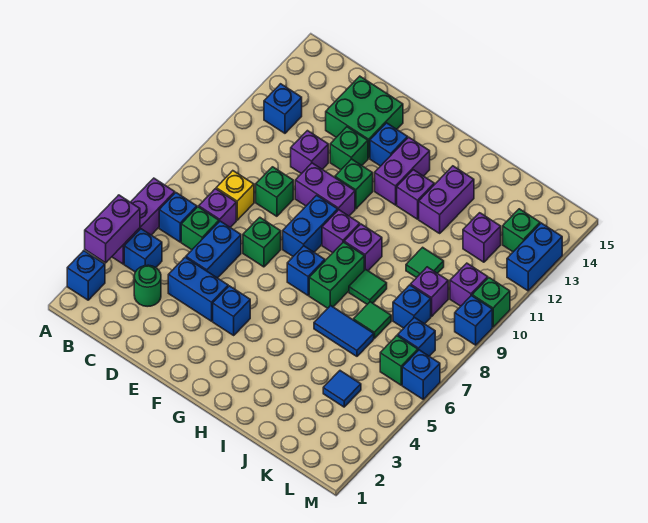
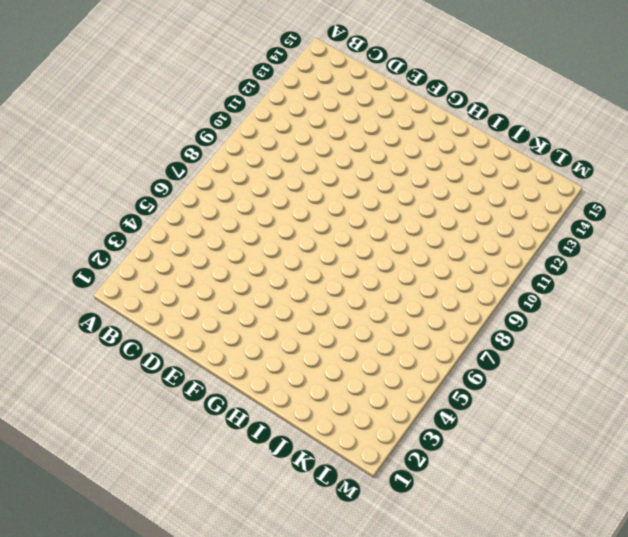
none -> blue brick A2 level 1
none -> purple brick A4:A6 level 1
none -> blue brick B4 level 1
none -> blue brick B6 level 1

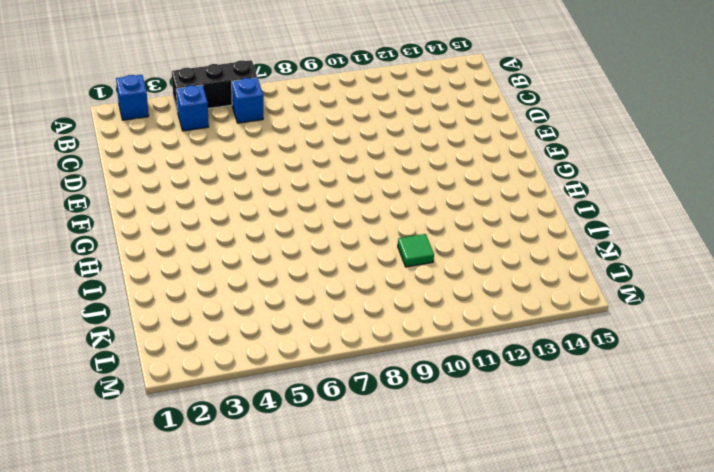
black brick A4:A6 level 1 -> purple brick A4:A6 level 1
none -> blue brick B12 level 1
none -> green round brick C3 level 1
none -> green brick C6 level 1
none -> purple brick C7 level 1

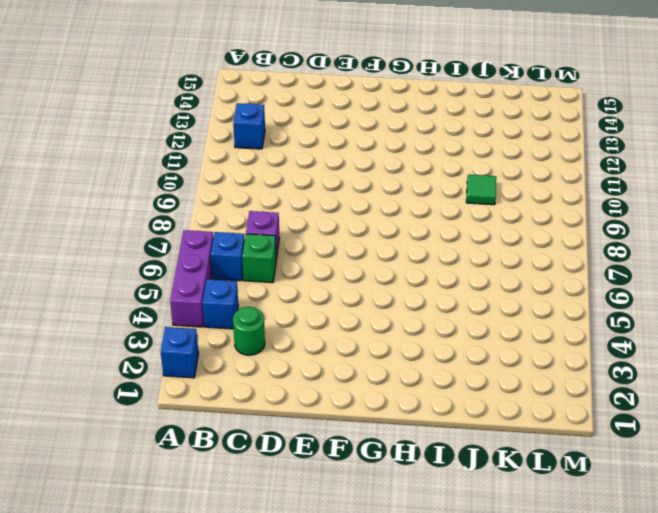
none -> yellow brick C8 level 1
none -> blue brick D4:E4 level 1
none -> blue brick D5:D6 level 1
none -> green brick D9 level 1

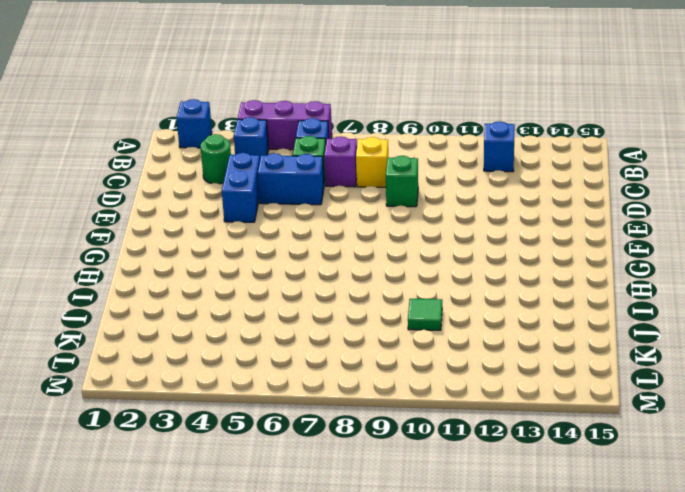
none -> purple brick D11 level 1
none -> green brick D13:E14 level 1
none -> green brick E7 level 1
none -> purple brick E10:F10 level 1

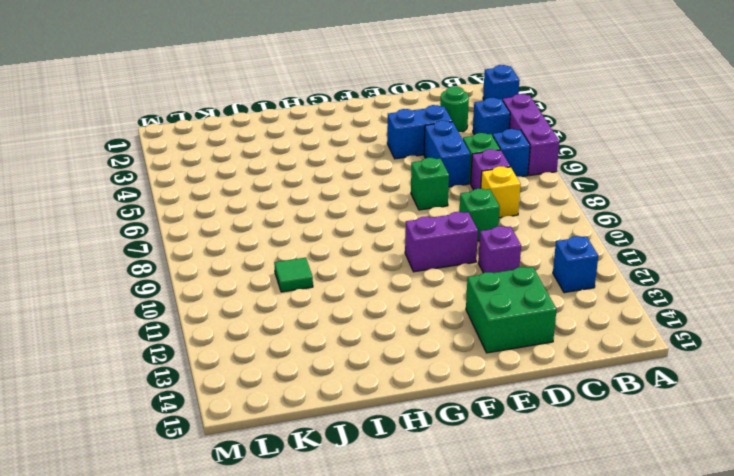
none -> green brick E12 level 1
none -> blue brick F4 level 1
none -> blue brick F8:F9 level 1
none -> green brick F11 level 1

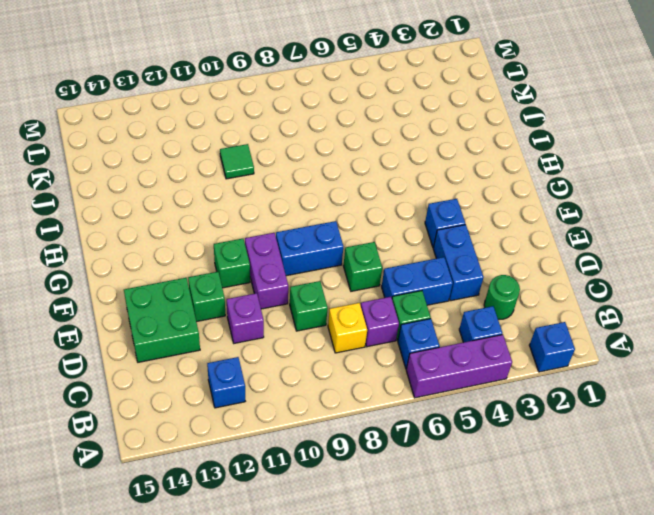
none -> blue brick F13 level 1
none -> blue brick G7 level 1
none -> purple brick G9 level 1
none -> purple brick G12:G13 level 1

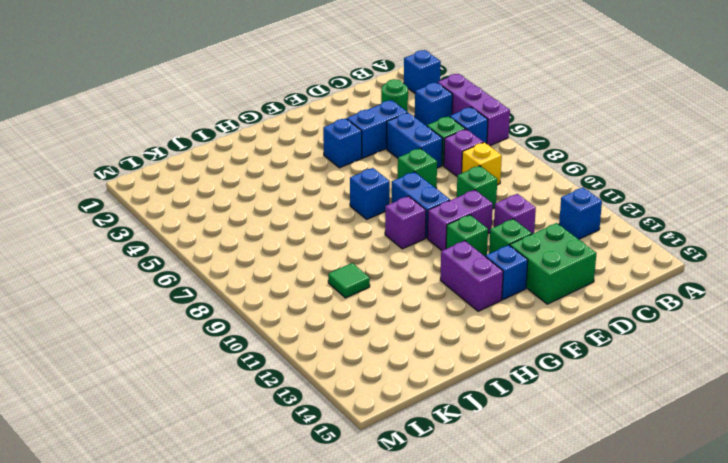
none -> green brick H7:H8 level 1
none -> purple brick H9 level 1
none -> purple brick H12 level 1
none -> blue tile I6:J6 level 1

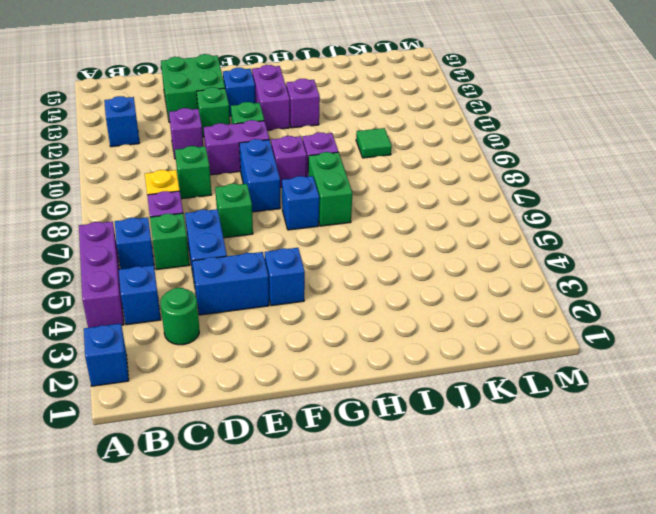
none -> blue tile I6:J6 level 1
none -> green tile I8 level 1
none -> purple brick I12:I13 level 1
none -> green tile J7 level 1

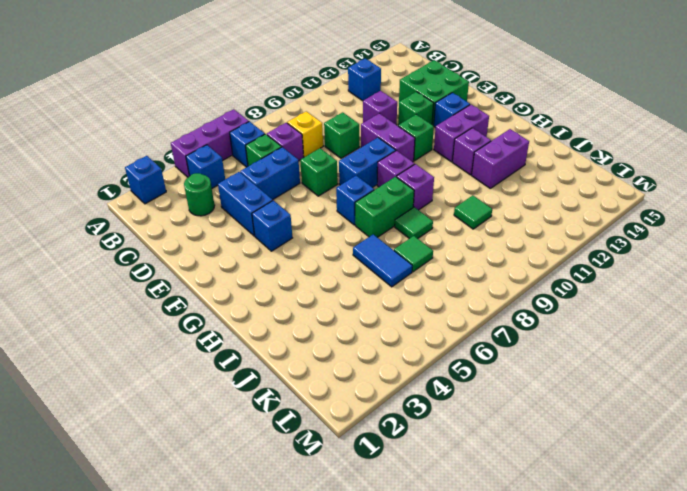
none -> blue tile K4 level 1
none -> blue brick K8 level 1
none -> purple brick K9 level 1
none -> purple brick K12 level 1

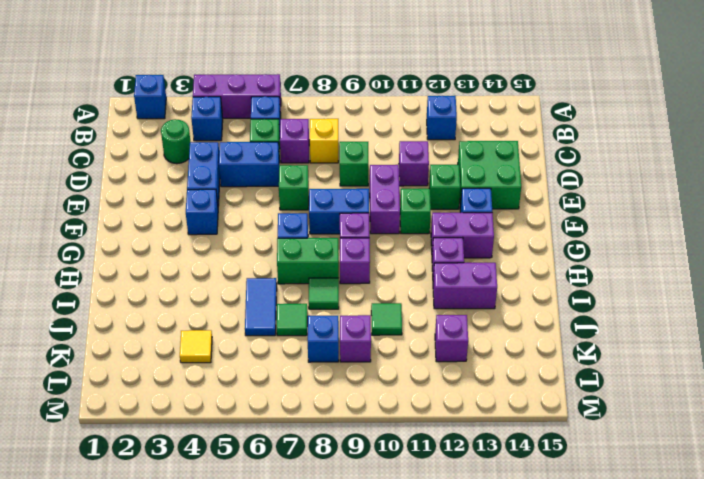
yellow tile K4 level 1 -> blue tile K4 level 1
none -> green brick L6 level 1
none -> blue brick L7 level 1
none -> purple brick L10 level 1
none -> green brick L13 level 1

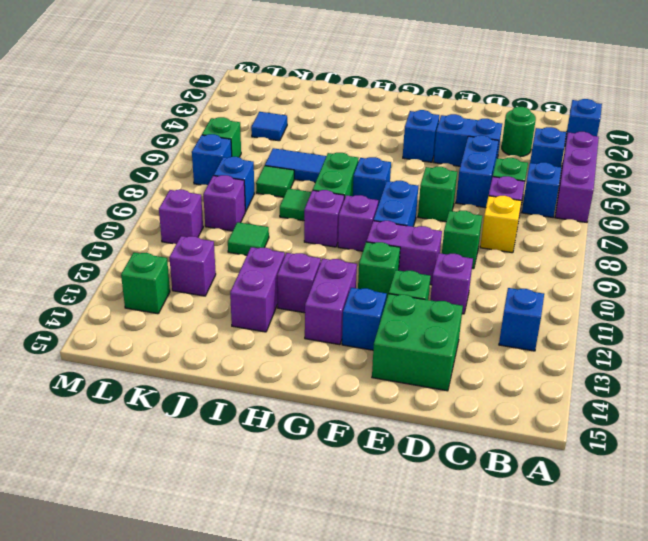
none -> blue brick M6 level 1
none -> blue brick M9 level 1
none -> green brick M10 level 1
none -> blue brick M12:M13 level 1

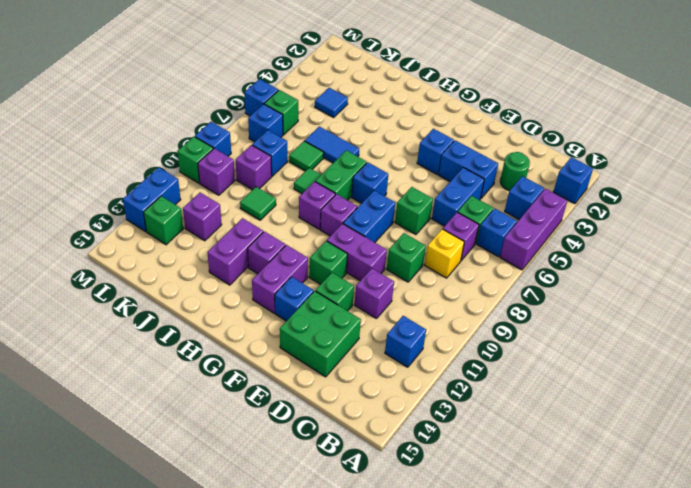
none -> purple brick A3:A4 level 2

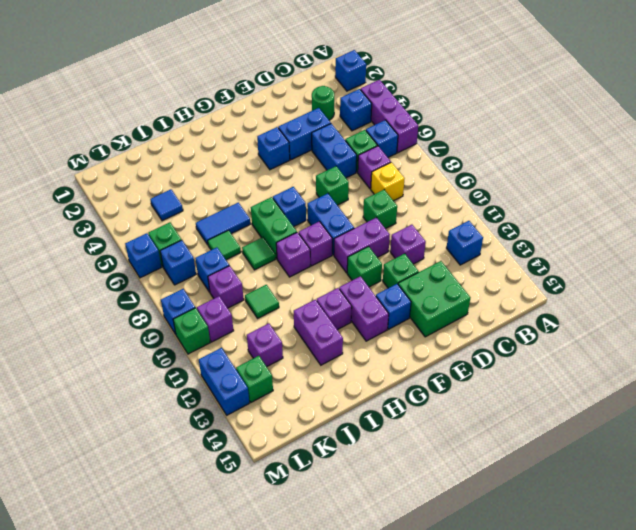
none -> purple brick A3:A4 level 2

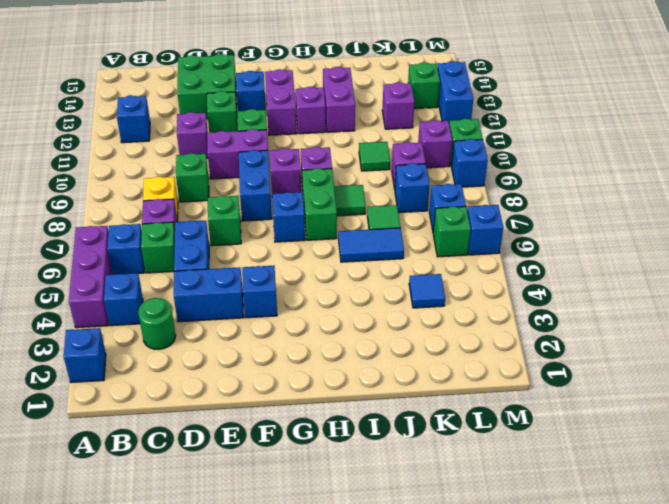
none -> purple brick A3:A4 level 2

